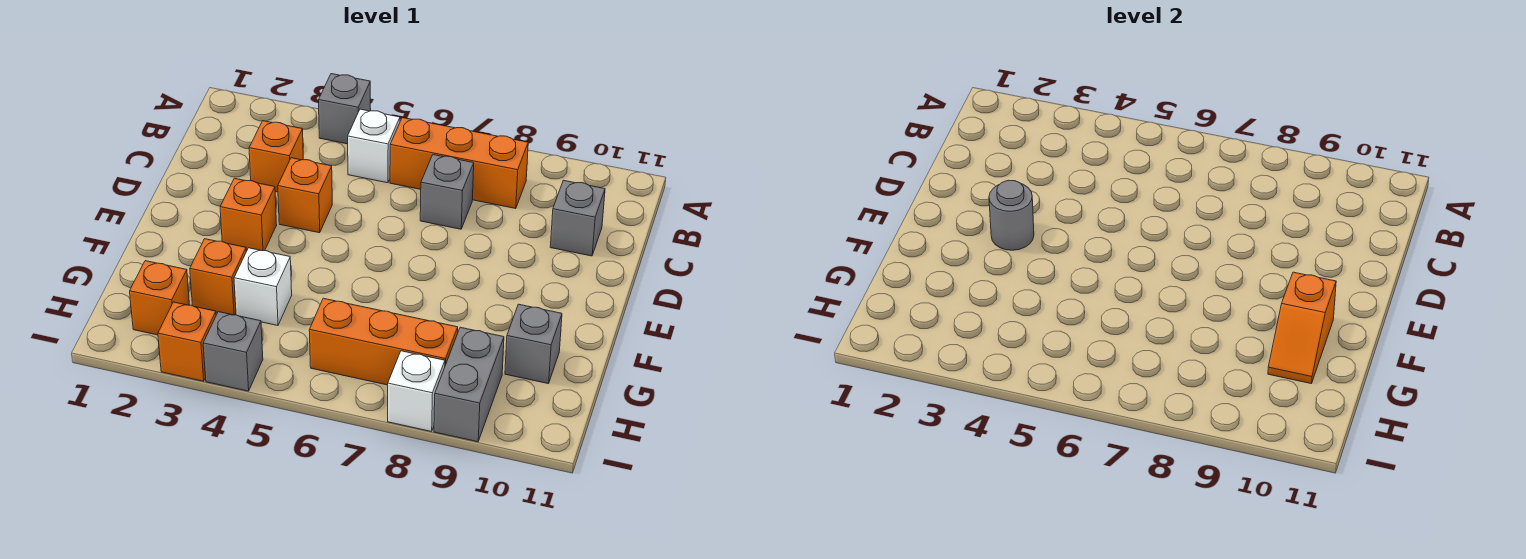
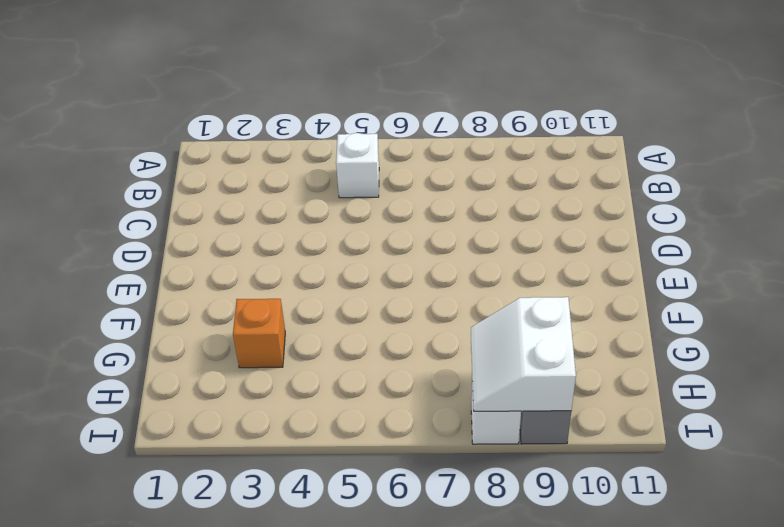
white slope H8:I9 level 2 top 9 -> none
none -> grey brick A4 level 1
none -> orange brick B6:B8 level 1
none -> orange brick C3 level 1

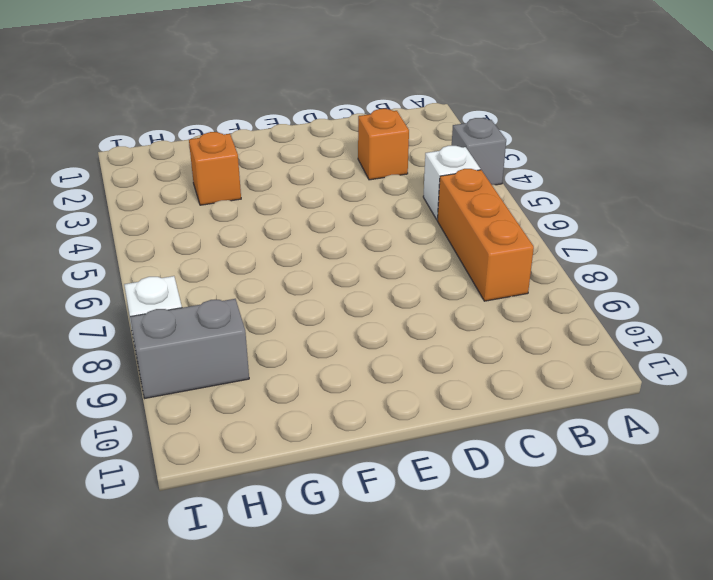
none -> grey brick C7 level 1
none -> grey brick C10 level 1
none -> orange brick D4 level 1

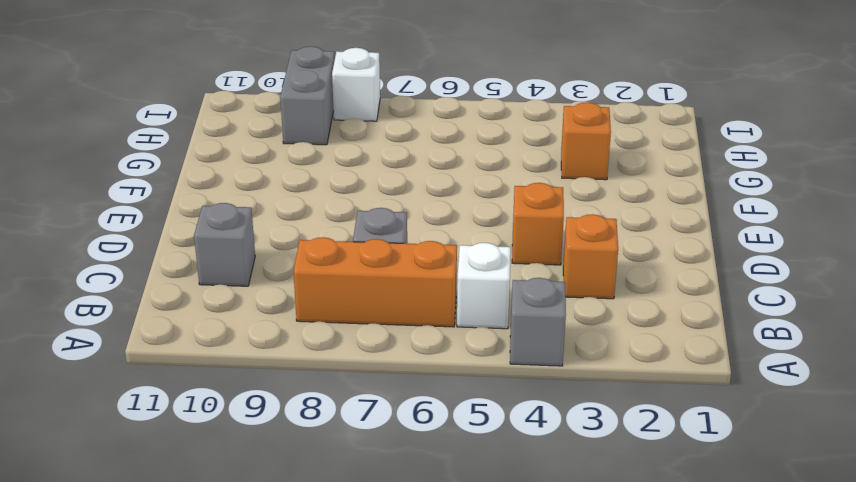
none -> orange brick E3 level 1
none -> white brick G4 level 1
none -> grey brick G10 level 1

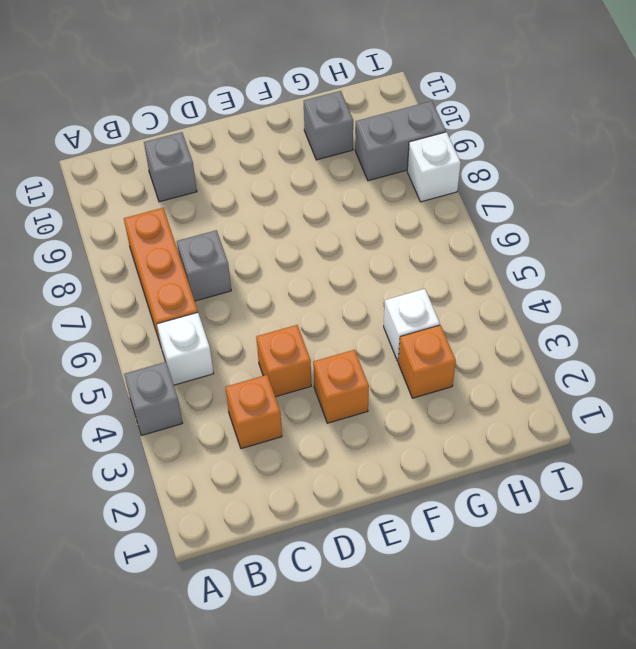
none -> orange brick H2 level 1
none -> orange brick H6:H8 level 1
none -> orange brick I3 level 1

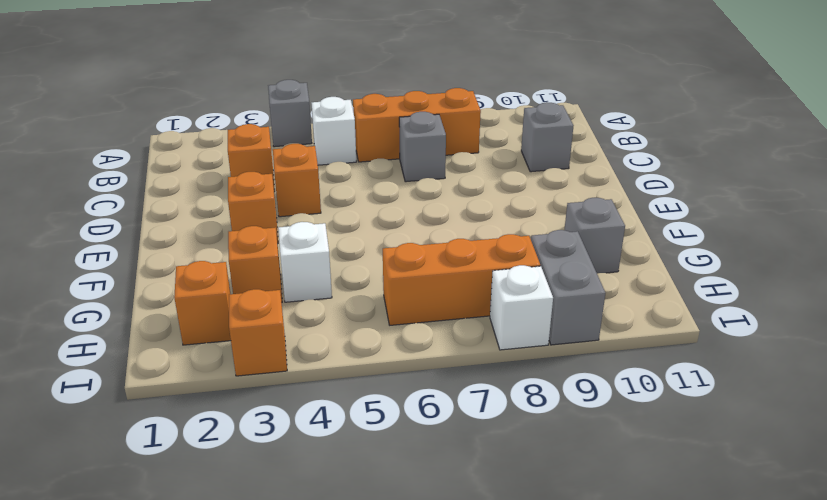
none -> grey brick I4 level 1
none -> grey round brick E3 level 2
none -> orange slope F10:G10 level 2 top F

